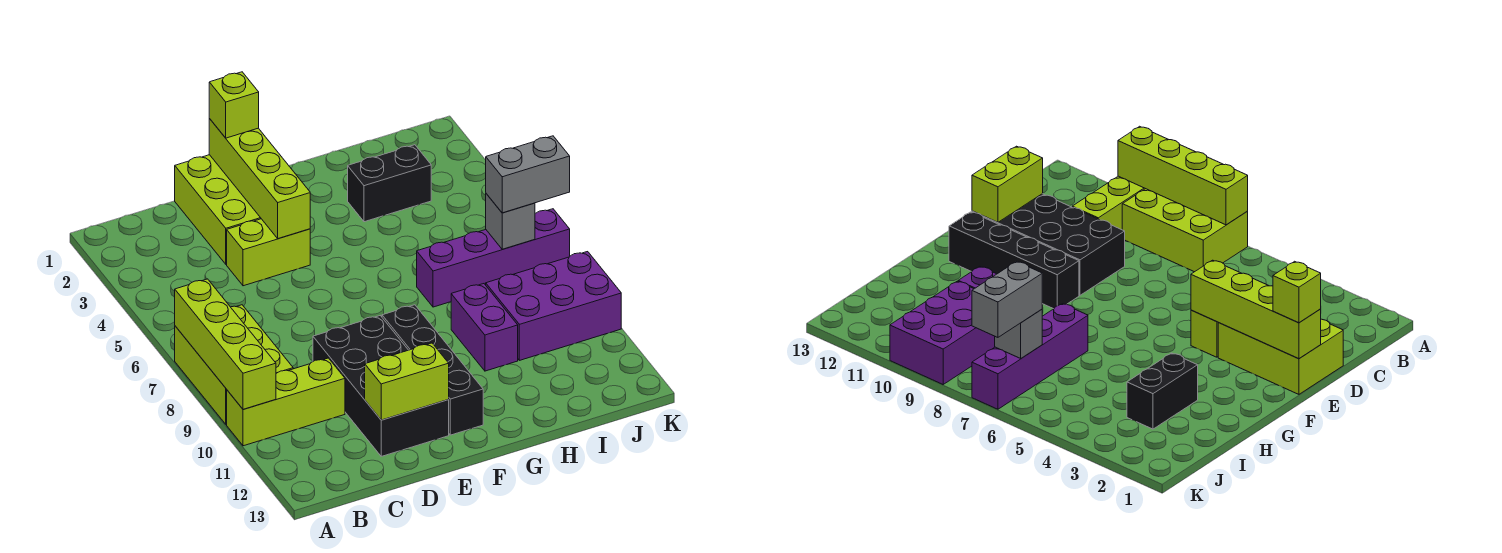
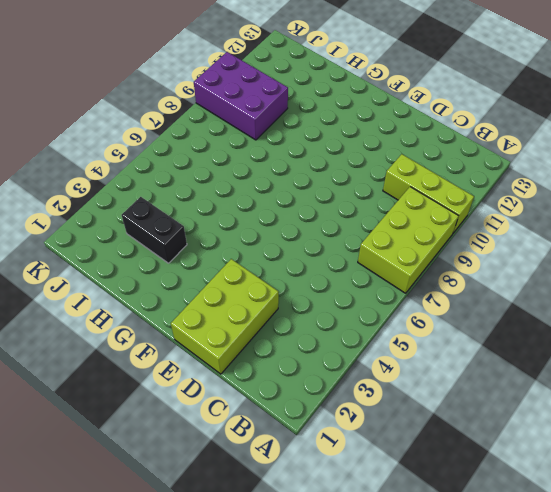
none -> lime brick D4:E4 level 1
none -> black brick D9:E12 level 1
none -> black brick F9:F12 level 1

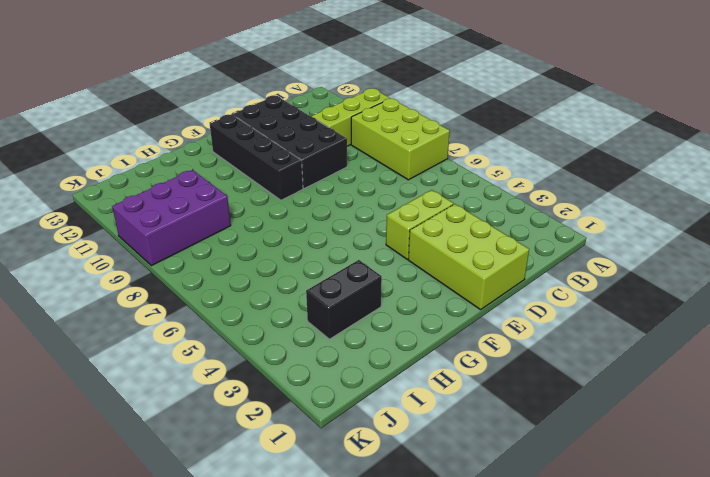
none -> purple brick H7:K7 level 1
none -> purple brick H9:H10 level 1
none -> lime brick A7:A10 level 2

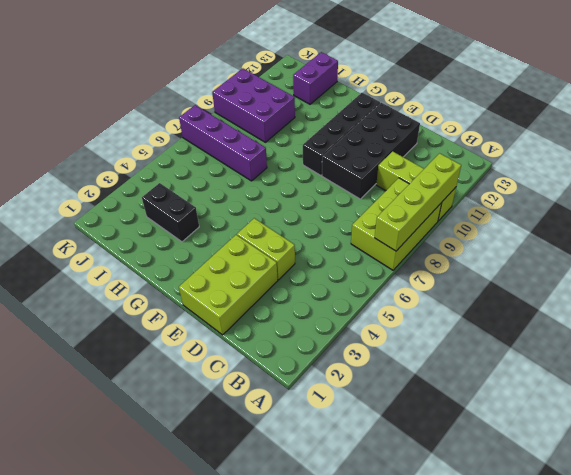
purple brick I12:I13 level 1 -> purple brick H9:H10 level 1
none -> lime brick D12:E12 level 2
none -> lime brick E1:E4 level 2
none -> grey brick J7 level 2

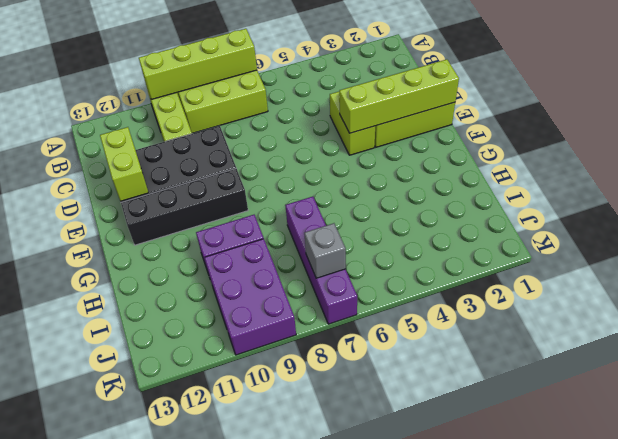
none -> black brick H3:I3 level 1
none -> lime brick E1 level 3
none -> grey brick J7:K7 level 3

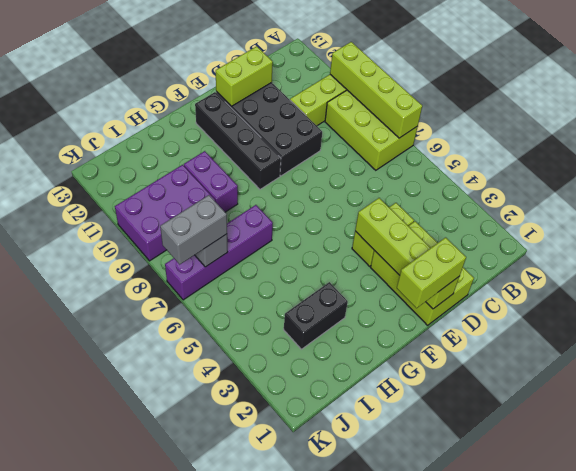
lime brick E1:F1 level 3 -> lime brick E1 level 3

